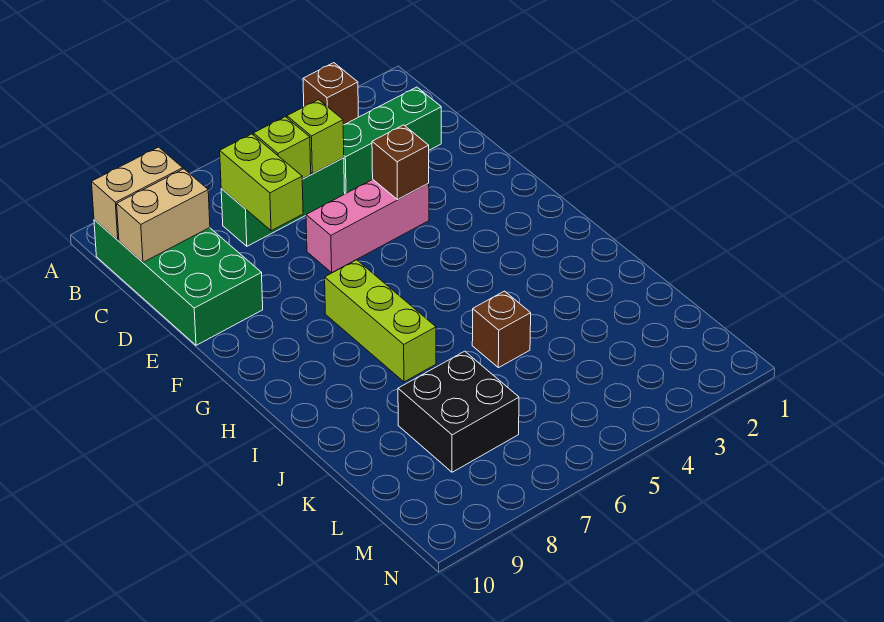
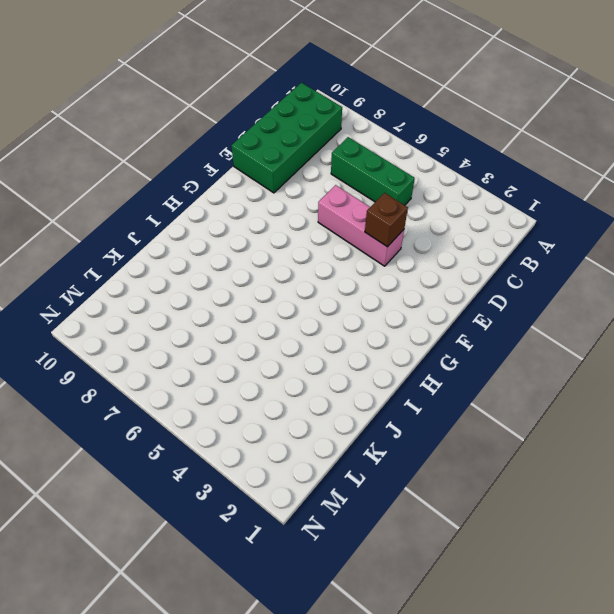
none -> brown brick A3 level 1
none -> green brick C2:C4 level 1
none -> lime brick G7:I7 level 1

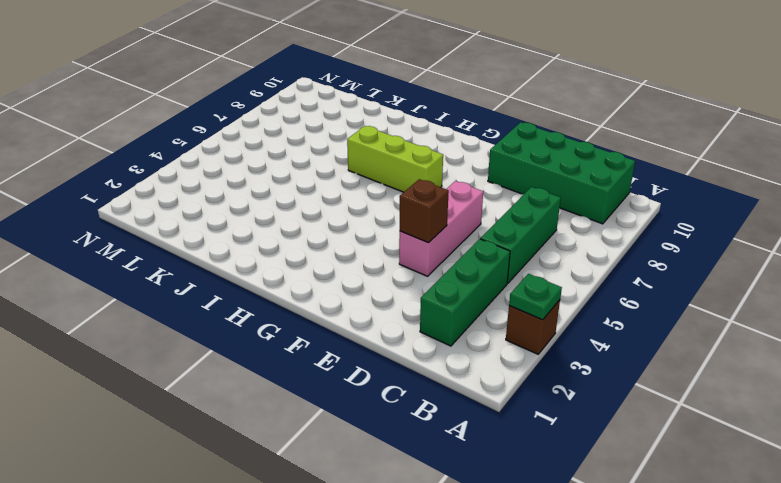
green plate A3 level 2 -> none
none -> brown brick J5 level 1
none -> black brick K7:L8 level 1
none -> tan brick B9:B10 level 2

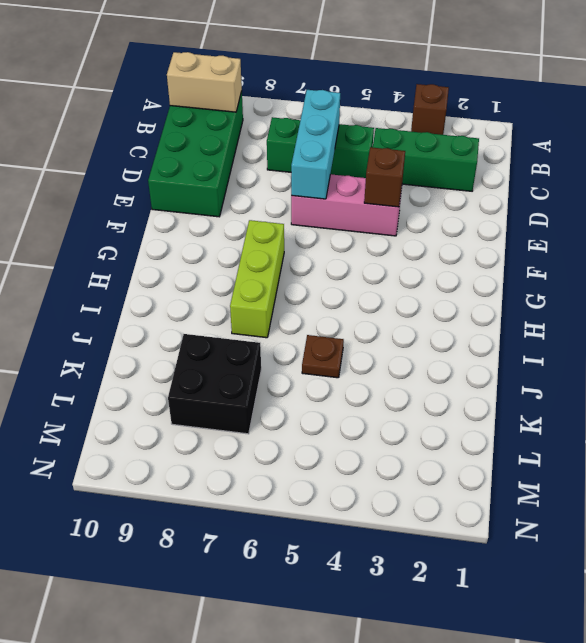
cyan brick C6:E6 level 2 -> lime brick C6 level 2
brown plate J5 level 1 -> brown brick J5 level 1
none -> lime brick C5 level 2
none -> lime brick C7:D7 level 2
none -> tan brick C9:C10 level 2

